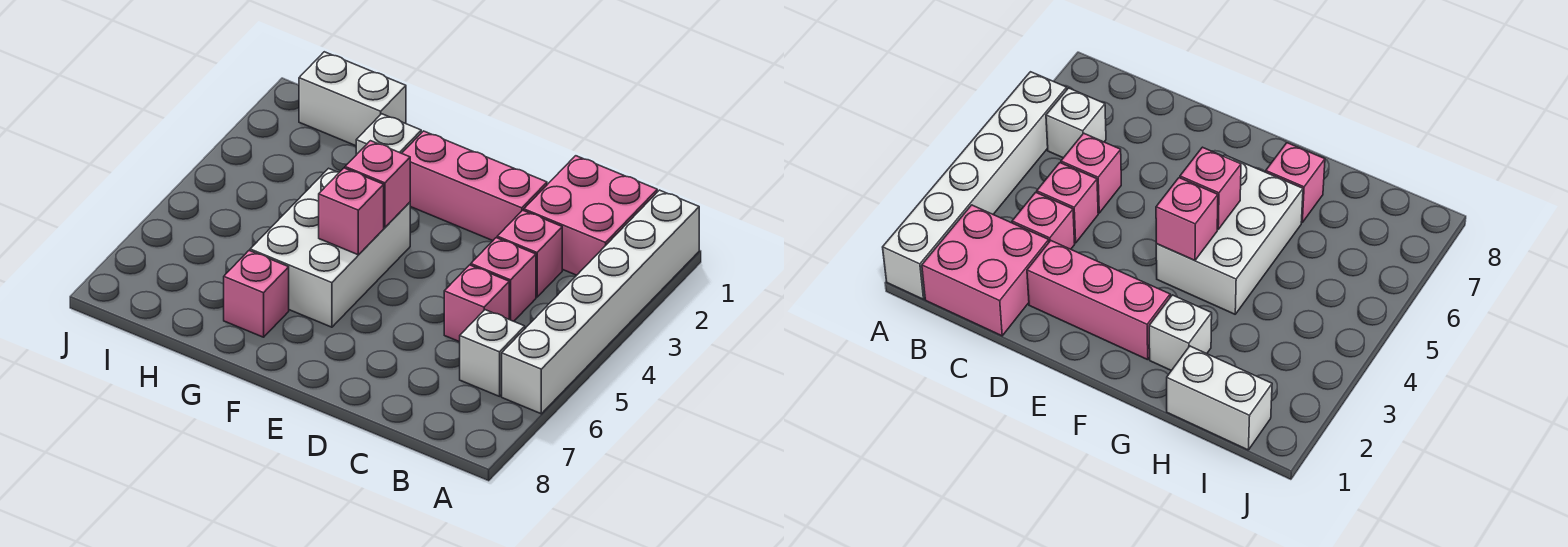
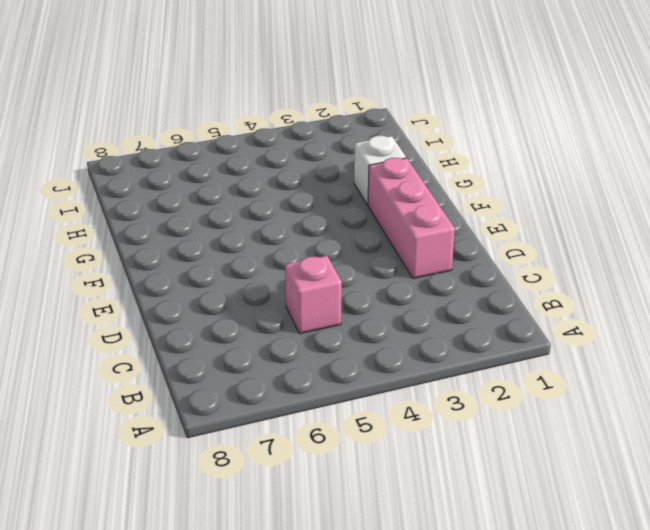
none -> white brick A1:A6 level 1
none -> pink brick B1:C2 level 1
none -> white brick B6 level 1

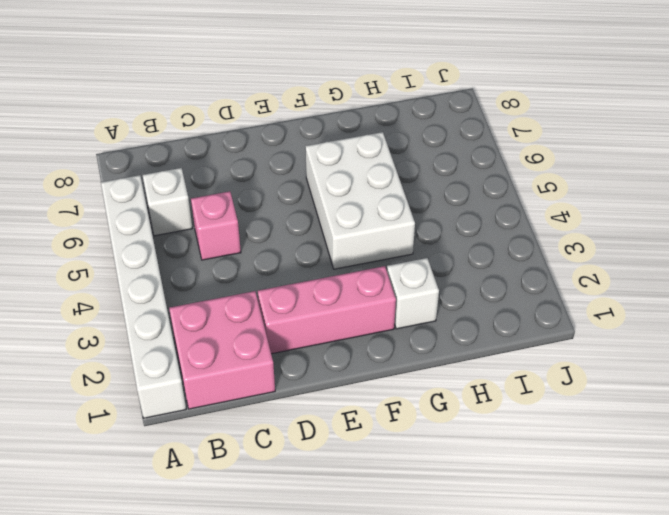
none -> pink brick C3 level 1
none -> pink brick C4 level 1
none -> pink brick G7 level 1

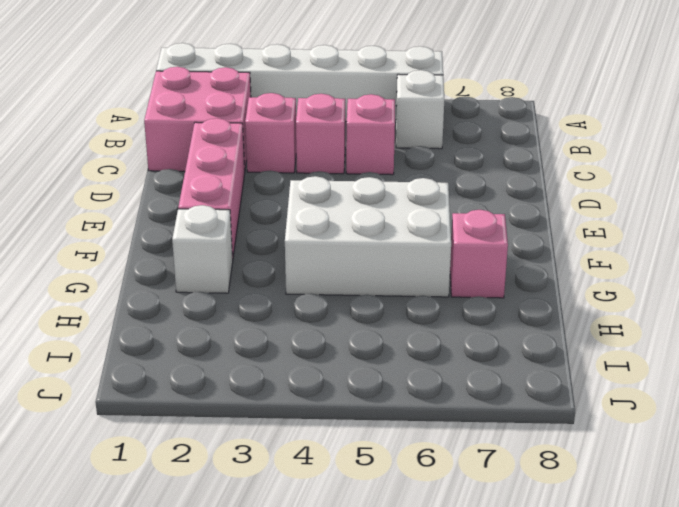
none -> white brick H1:I1 level 1
none -> pink brick F4 level 2
none -> pink brick F5 level 2

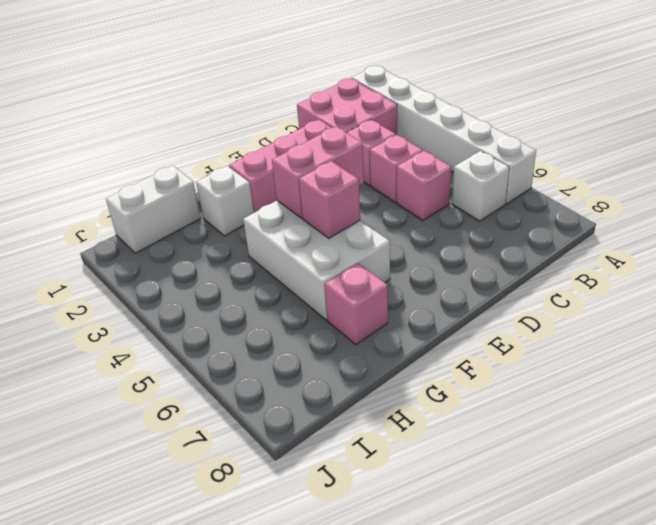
pink brick E4:F4 level 2 -> pink brick F4 level 2

